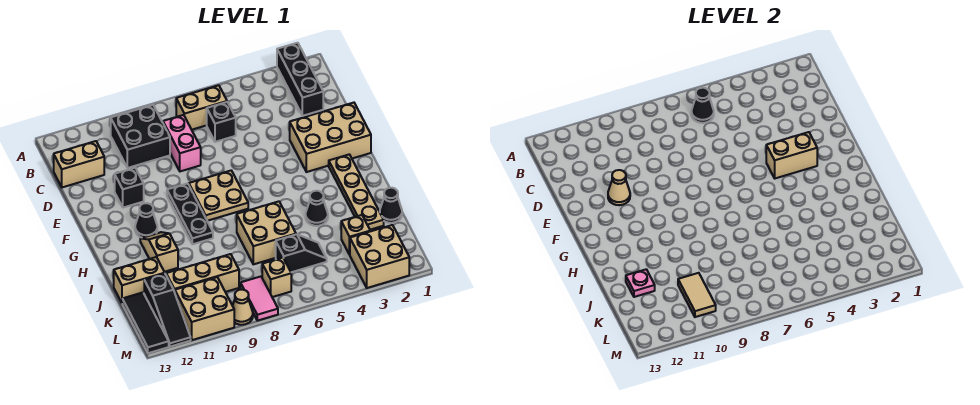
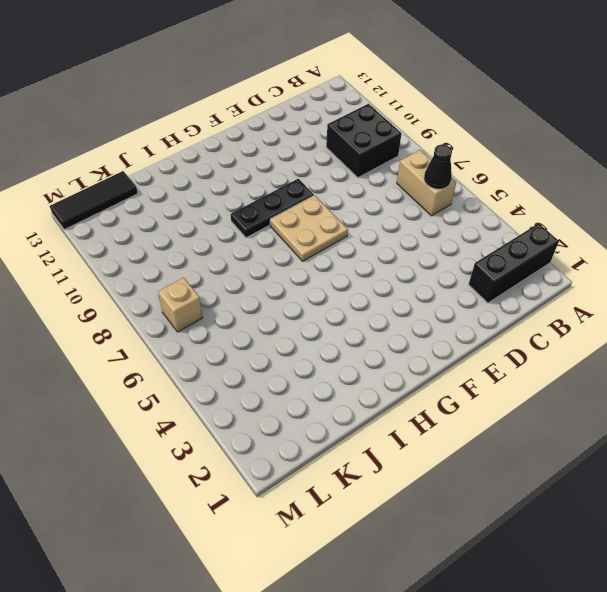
none -> black brick C6 level 1
none -> pink brick C8:D8 level 1
none -> tan brick C12:C13 level 1
none -> tan brick E1:F3 level 1

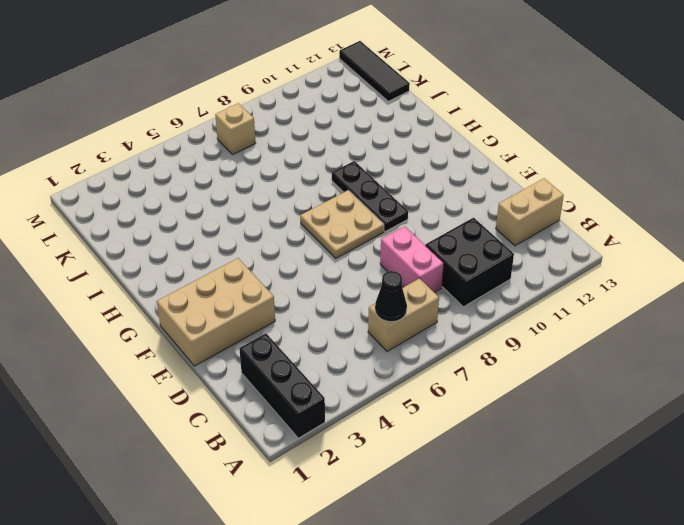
none -> black brick C6 level 1
none -> black brick E11 level 1
none -> tan plate G2:J2 level 1
none -> black cone G11 level 1

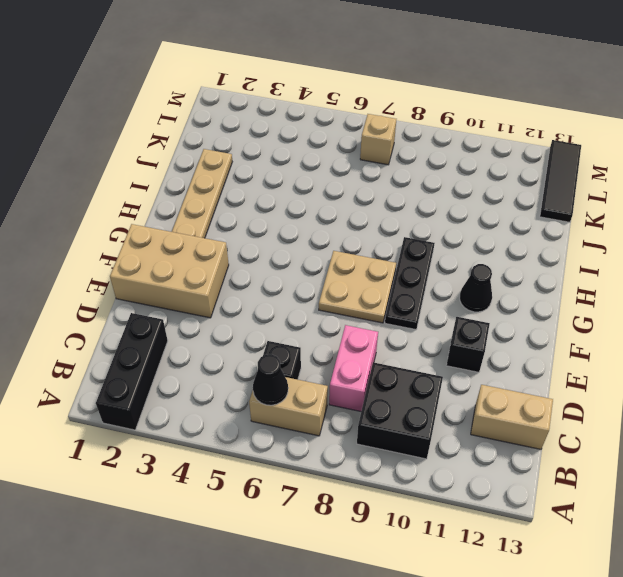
none -> tan slope H11:I11 level 1 top I
none -> black cone I4 level 1
none -> tan brick I6:J7 level 1
none -> black cone J1 level 1

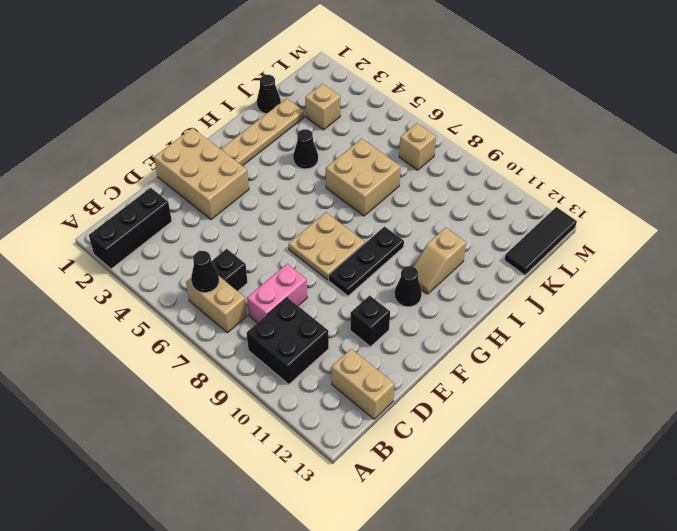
none -> tan brick J12:J13 level 1
none -> black slope K5:K6 level 1 top 6
none -> tan brick K9:K11 level 1
none -> black slope K12:M12 level 1 top K

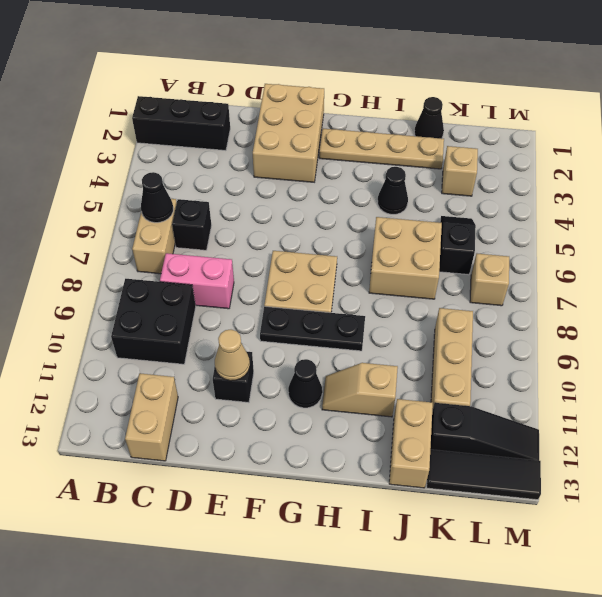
none -> tan brick L2:M3 level 1
none -> pink tile L8:M8 level 1
none -> tan brick L10:M11 level 1
none -> tan cone M9 level 1

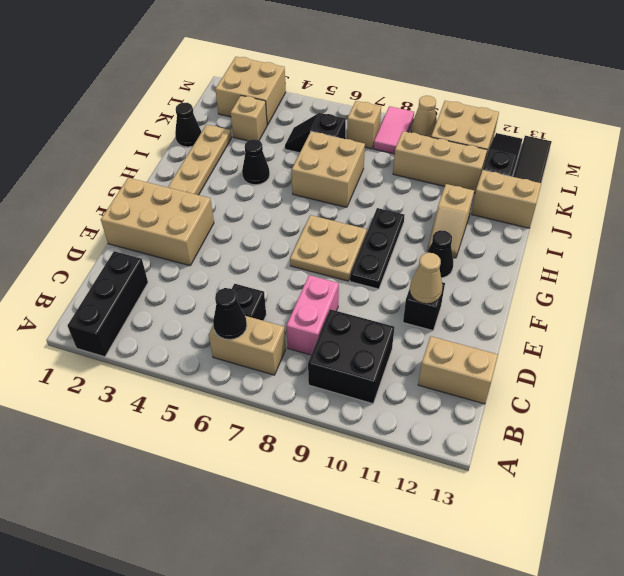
none -> tan brick F3:F4 level 2
none -> pink plate J12 level 2
none -> tan tile K10:L10 level 2

